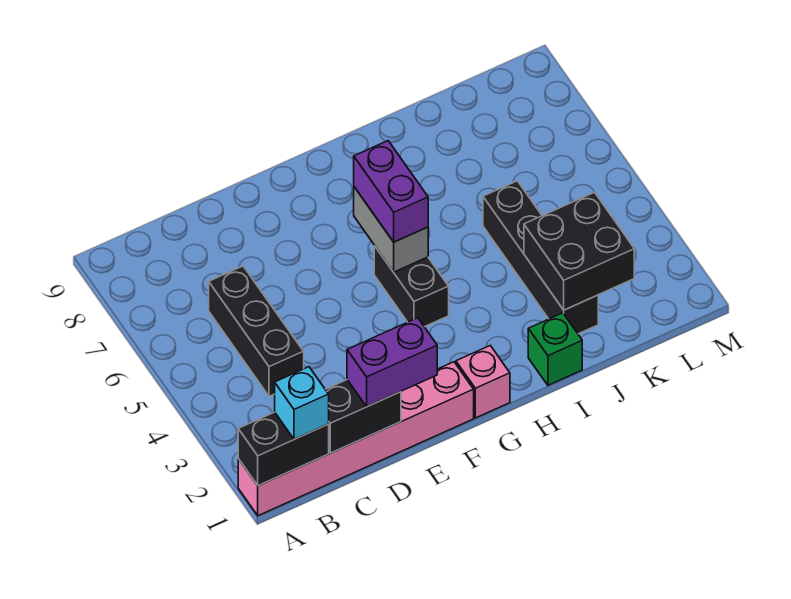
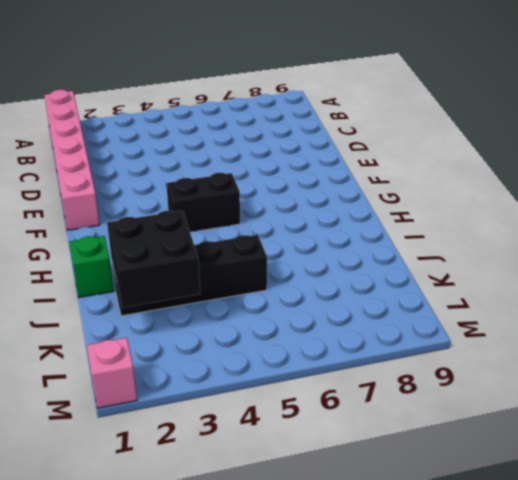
pink brick M1 level 1 -> pink brick G1 level 1
none -> black brick C4:C6 level 1
none -> black brick A1:B1 level 2
none -> black brick C1:D1 level 2

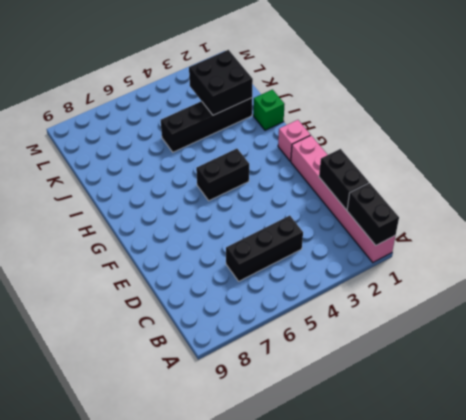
none -> grey brick G5:G6 level 2
none -> cyan brick B1 level 3
none -> purple brick D1:E1 level 3

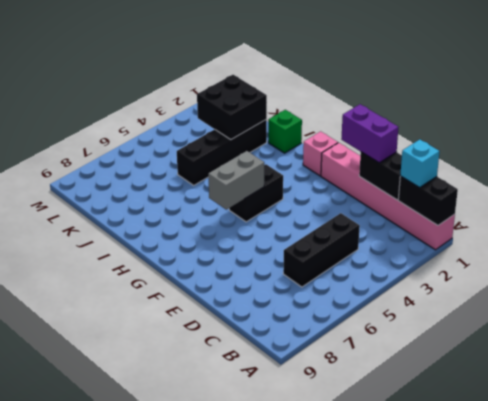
none -> purple brick G5:G6 level 3

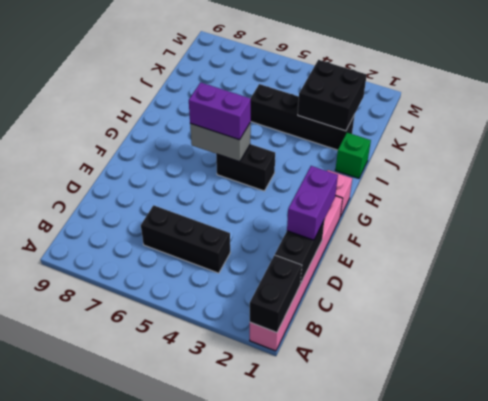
none -> cyan brick B1 level 3

